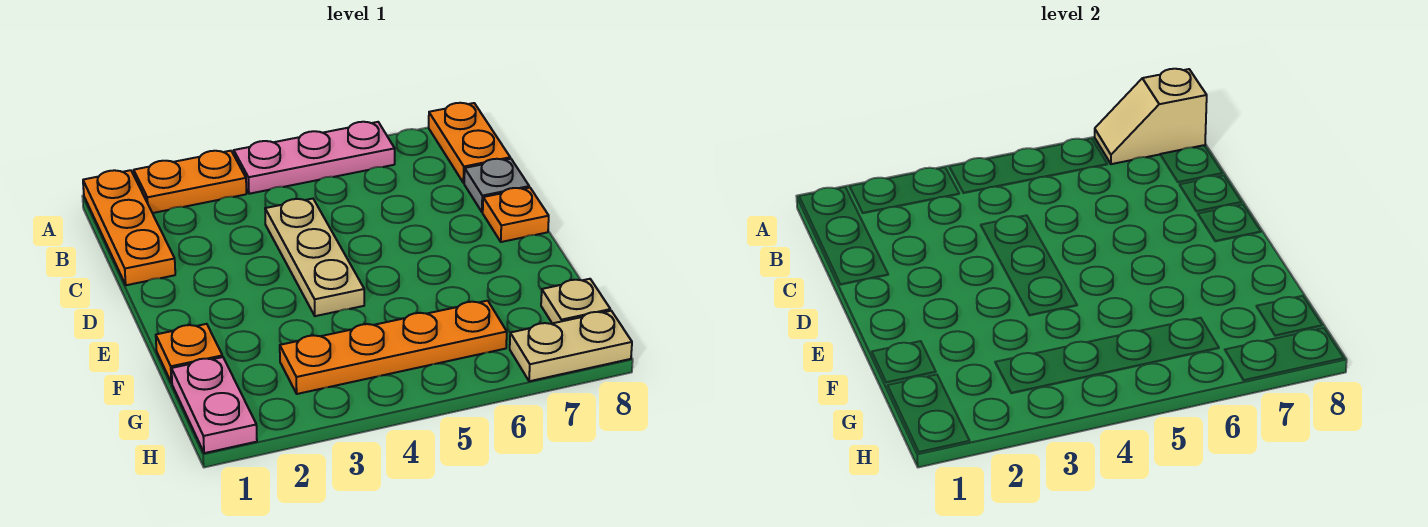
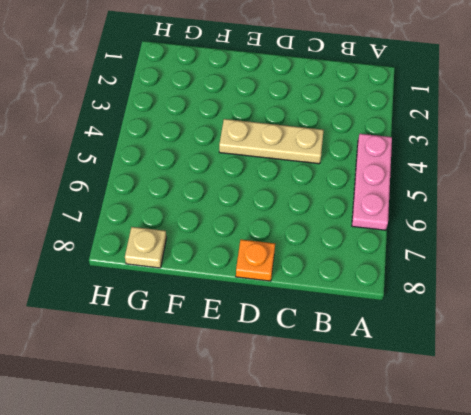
none -> orange plate A1:C1 level 1
none -> orange plate A2:A3 level 1
none -> orange plate A8:B8 level 1

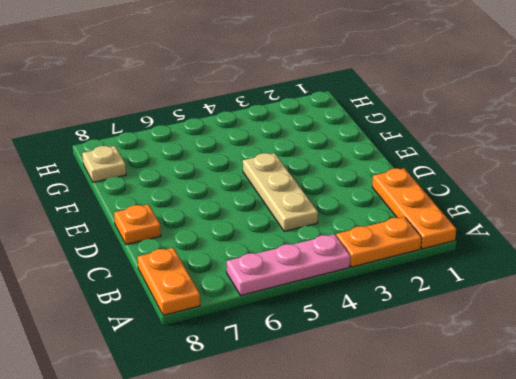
none -> grey plate C8 level 1
none -> orange plate F1 level 1
none -> pink plate G1:H1 level 1

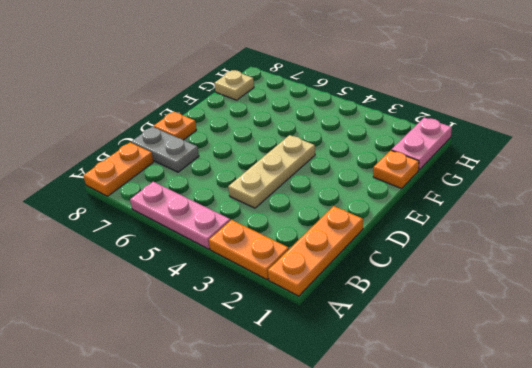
grey plate C7:C8 level 1 -> grey plate C8 level 1
none -> orange plate G3:G6 level 1
none -> tan plate H7:H8 level 1
none -> tan slope A7:A8 level 2 top 8

